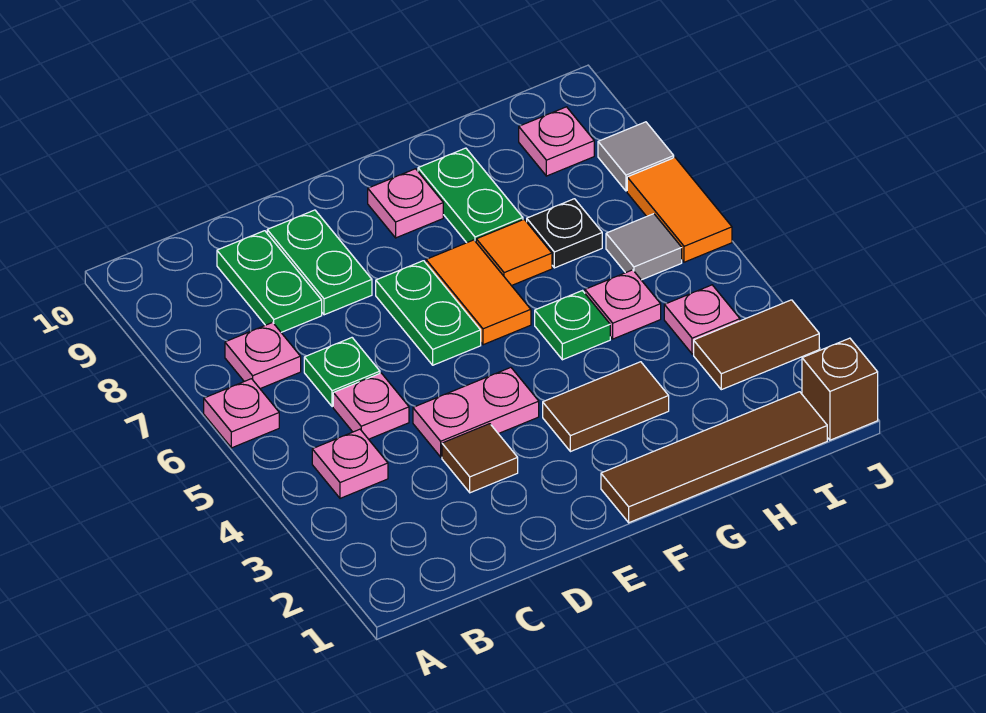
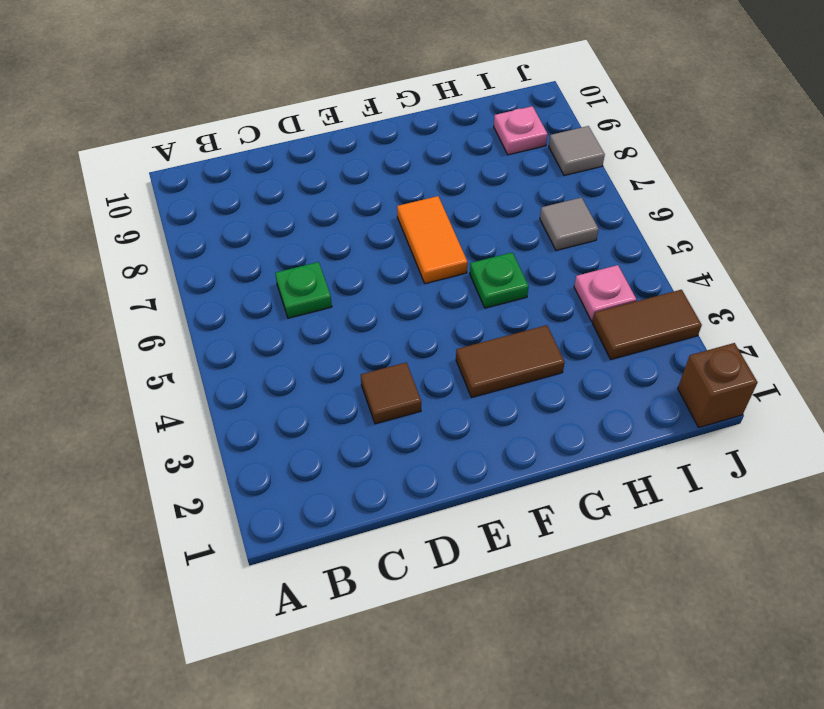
none -> pink plate A6 level 1
none -> pink plate B4 level 1
none -> pink plate B7 level 1

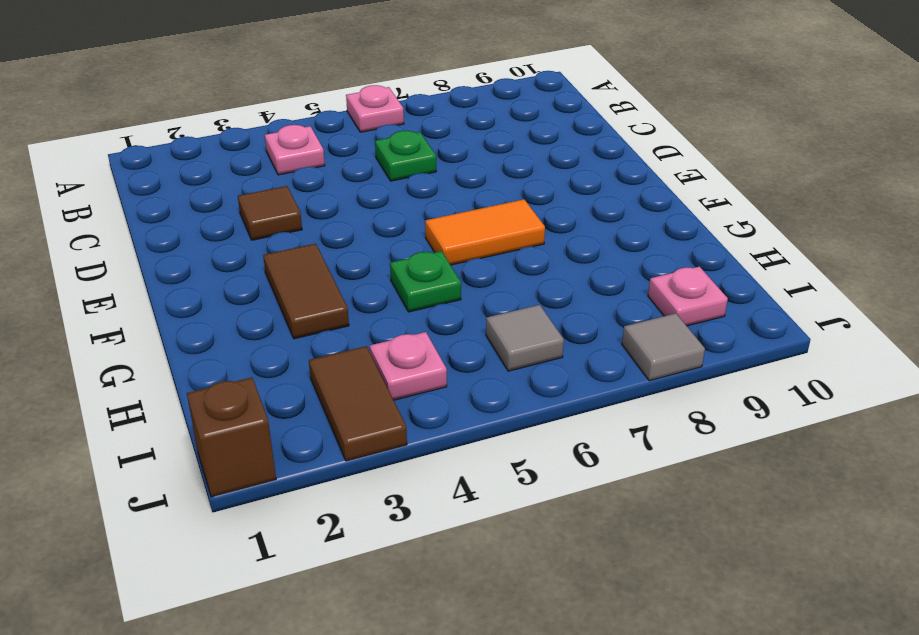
none -> pink plate B7 level 1
none -> pink plate C5 level 1
none -> green plate C8:C9 level 1

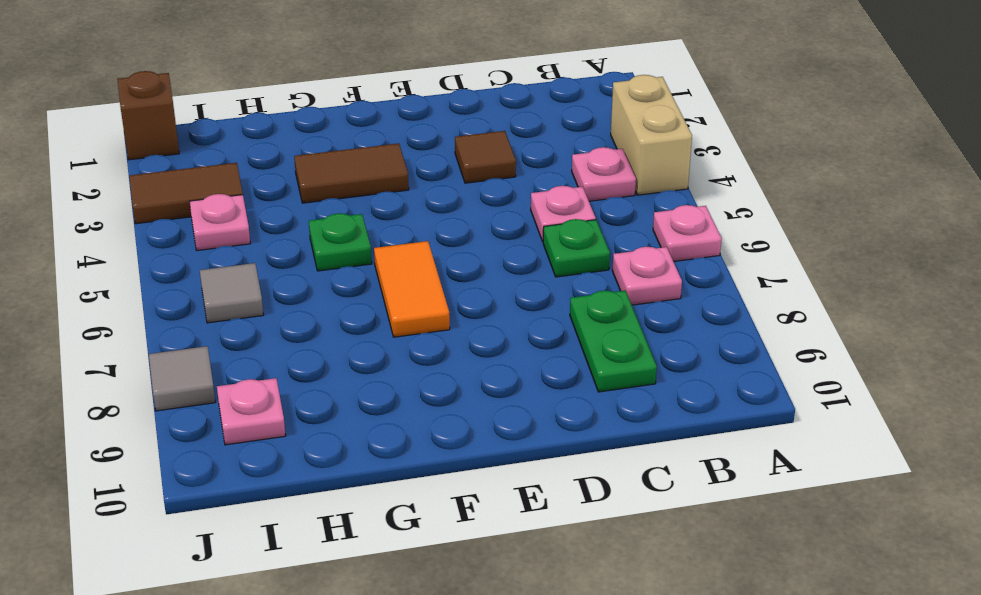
tan brick A3:A4 level 1 -> none
none -> pink plate D4:E4 level 1
none -> green plate D8:D9 level 1
none -> green plate E6:E7 level 1

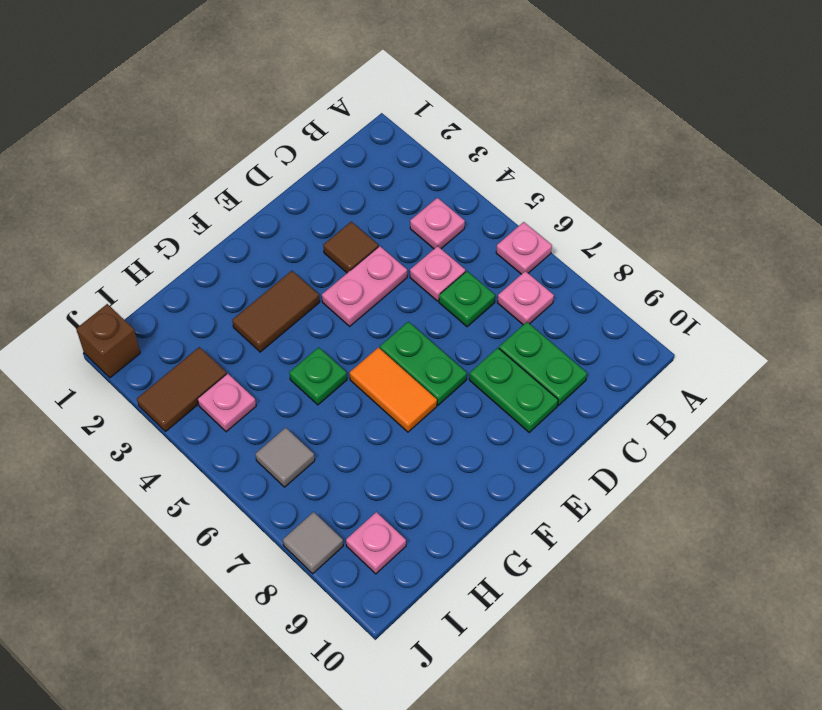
none -> brown tile F1:I1 level 1
none -> pink plate F9 level 1
none -> orange tile G7 level 1

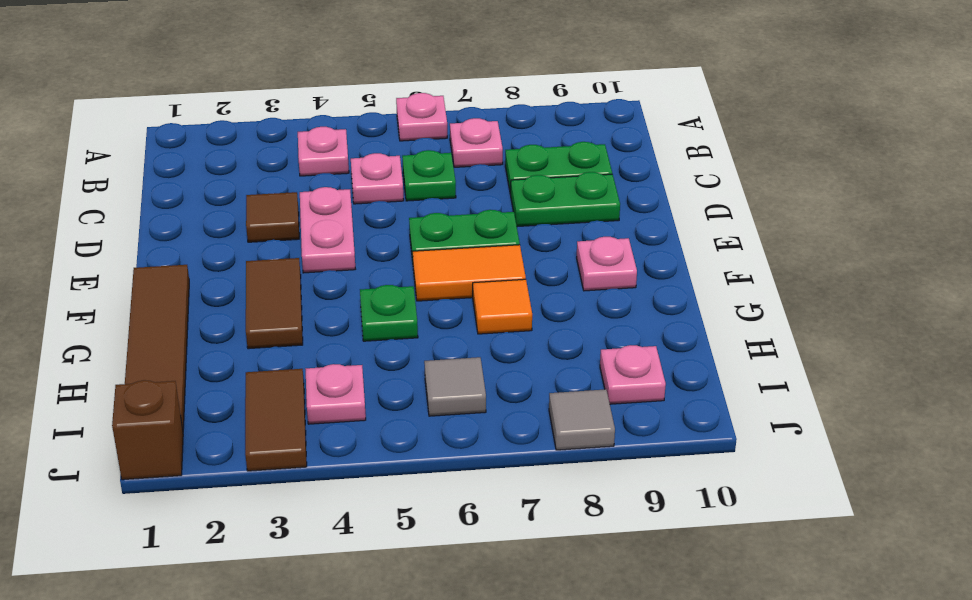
none -> green plate G8:G9 level 1
none -> pink plate H5 level 1
none -> black plate H7 level 1

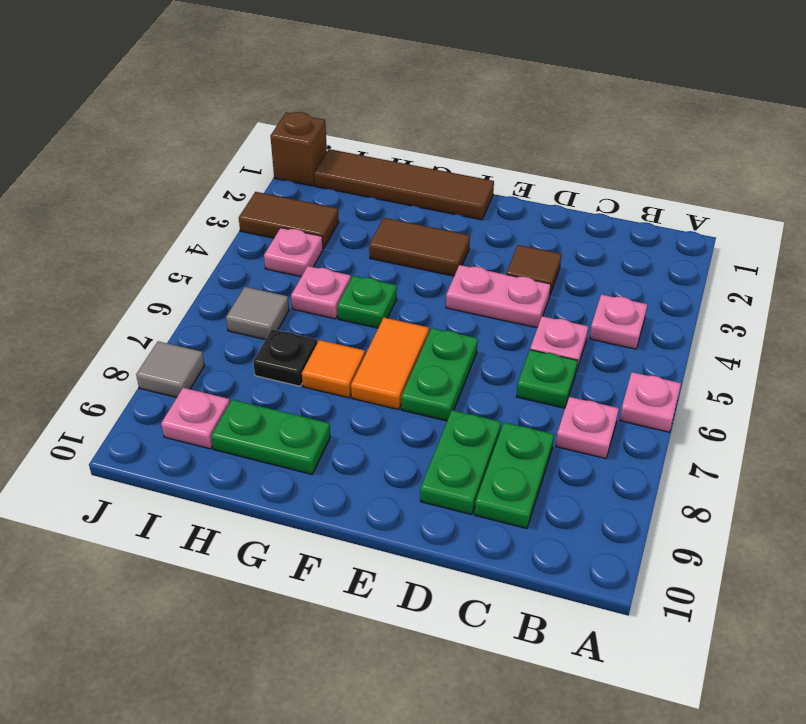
green plate G9:H9 level 1 -> green plate G8:G9 level 1
none -> pink plate F9 level 1
none -> orange tile J6:J7 level 1

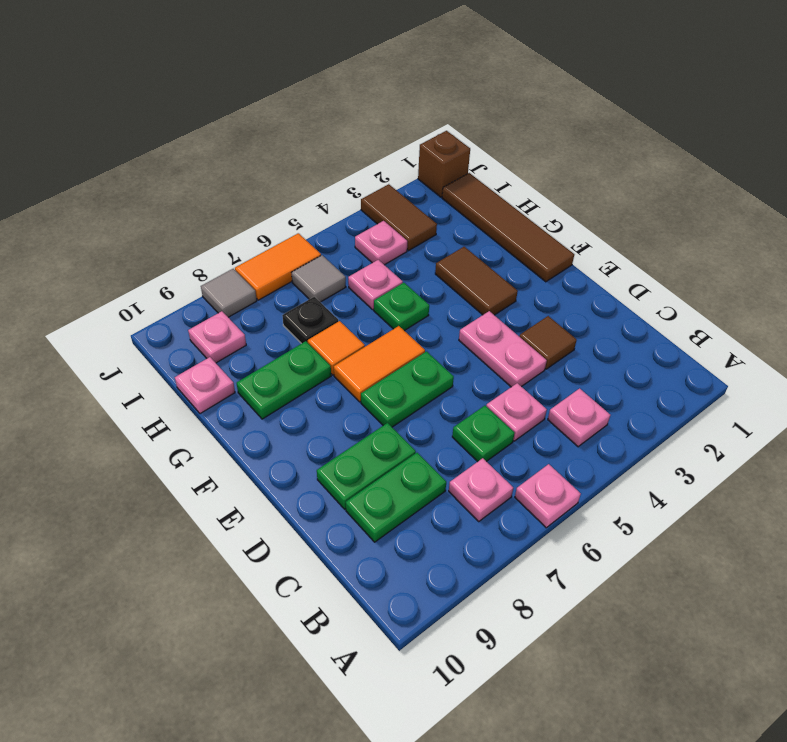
pink plate H10 level 1 -> pink plate F9 level 1

